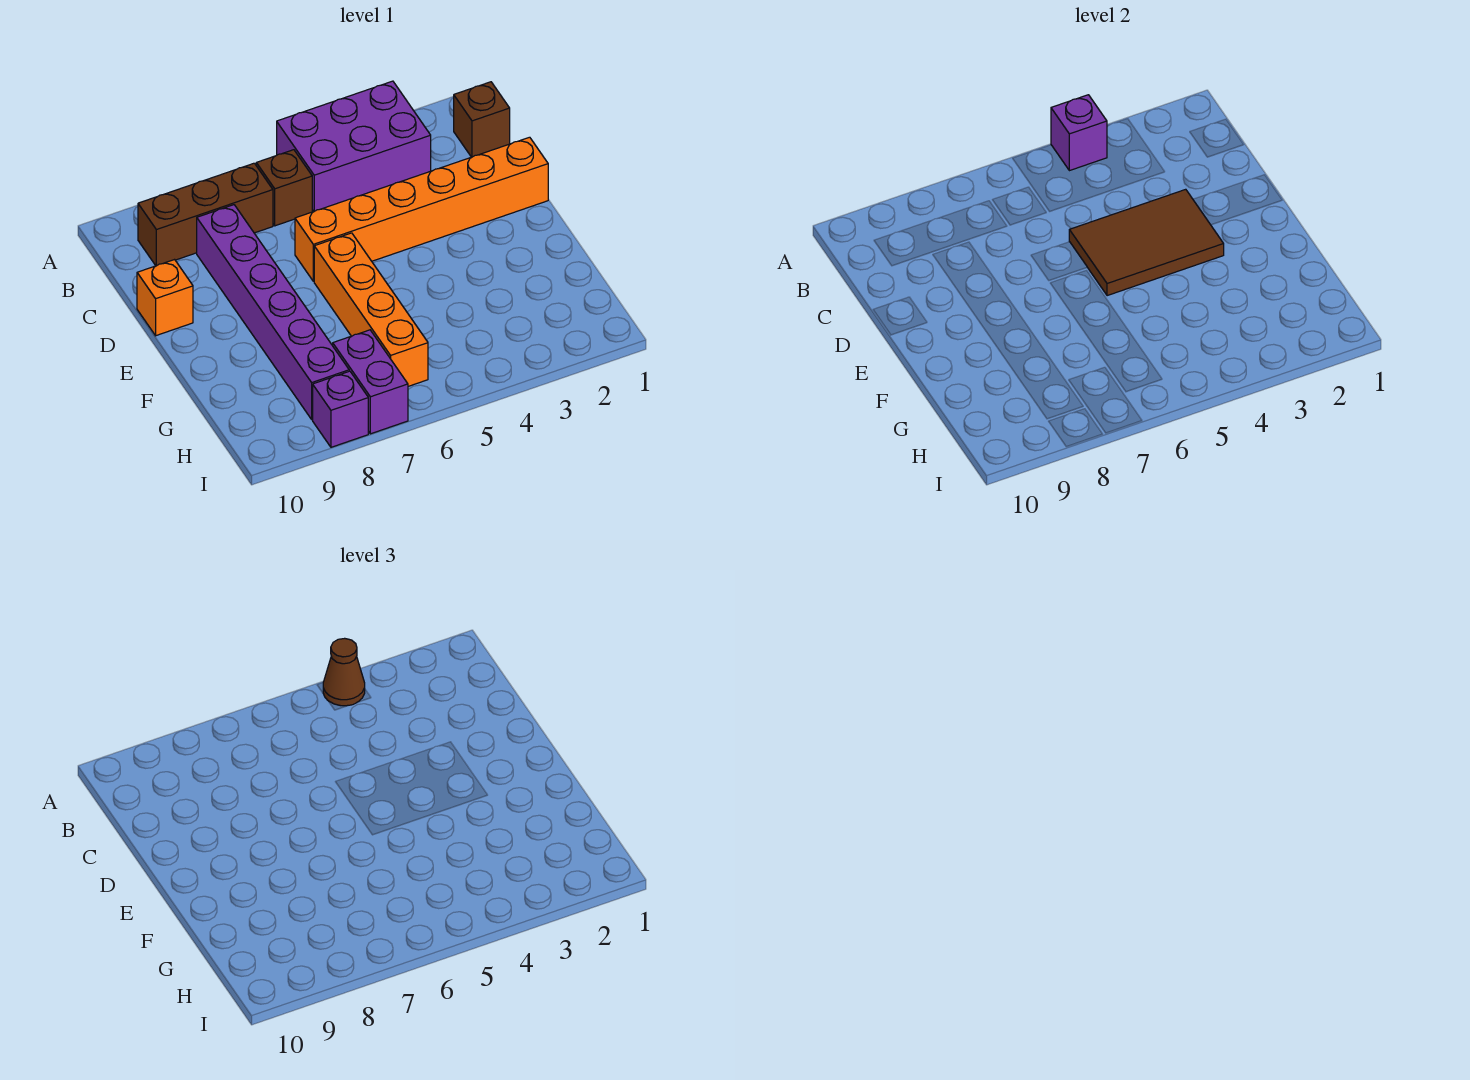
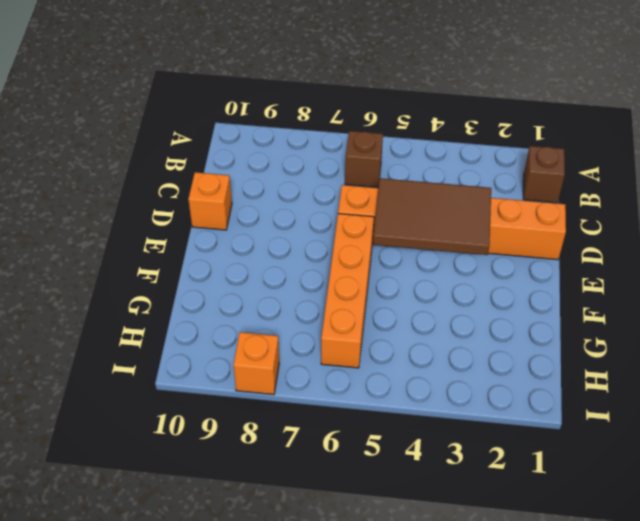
orange brick I8 level 1 -> purple brick I8 level 1
none -> purple brick A3:B5 level 1
none -> brown brick B7:B9 level 1
none -> purple brick C8:H8 level 1

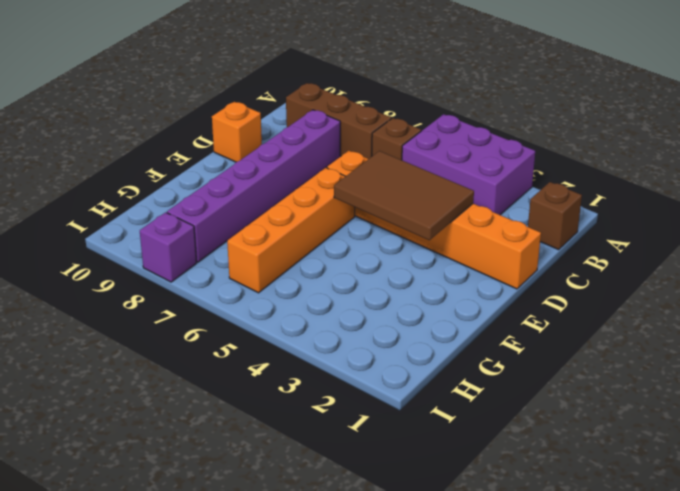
none -> purple brick H7:I7 level 1
none -> purple brick A4 level 2
none -> brown cone A4 level 3

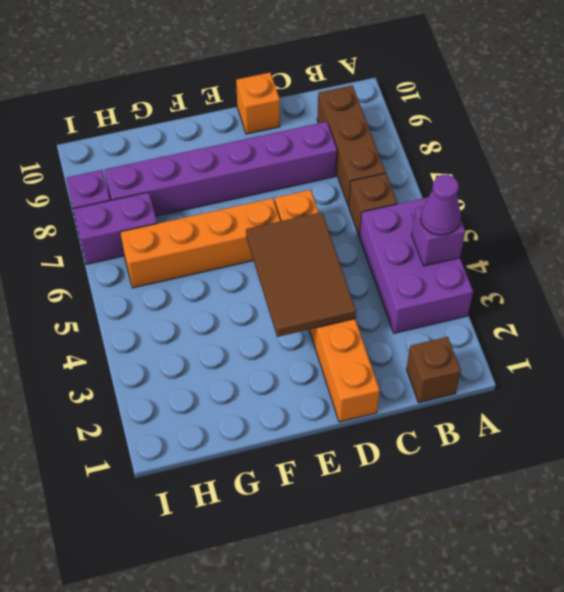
purple cone A4 level 3 -> brown cone A4 level 3

